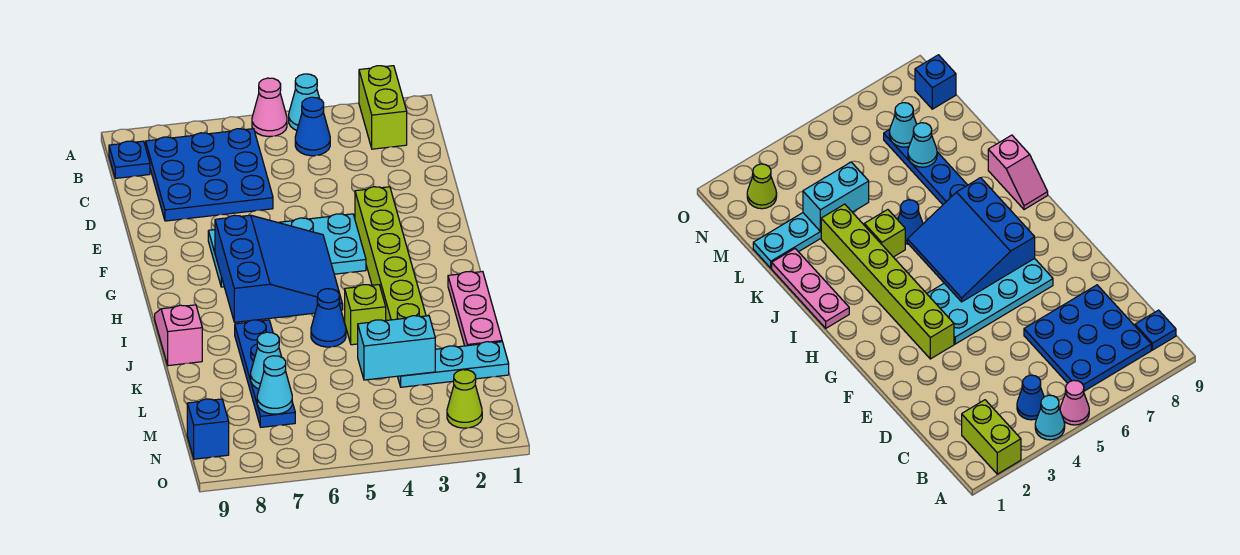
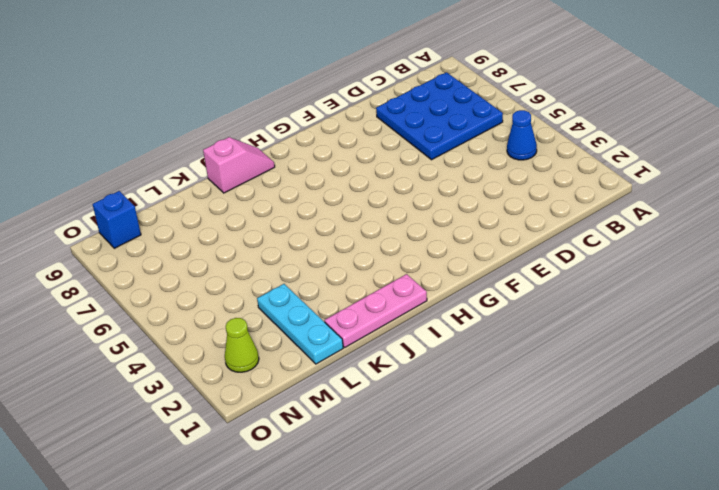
none -> lime brick A2:B2 level 1
none -> cyan cone A4 level 1
none -> pink cone A5 level 1

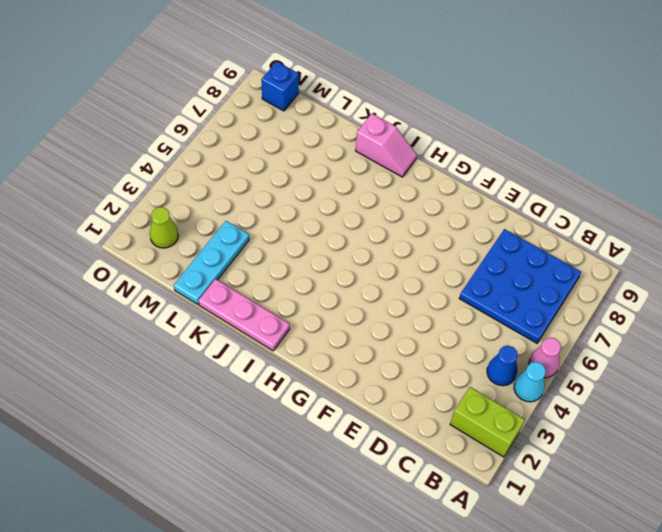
none -> blue plate B9 level 1
none -> lime brick F3:K3 level 1
none -> cyan plate F4:G7 level 1

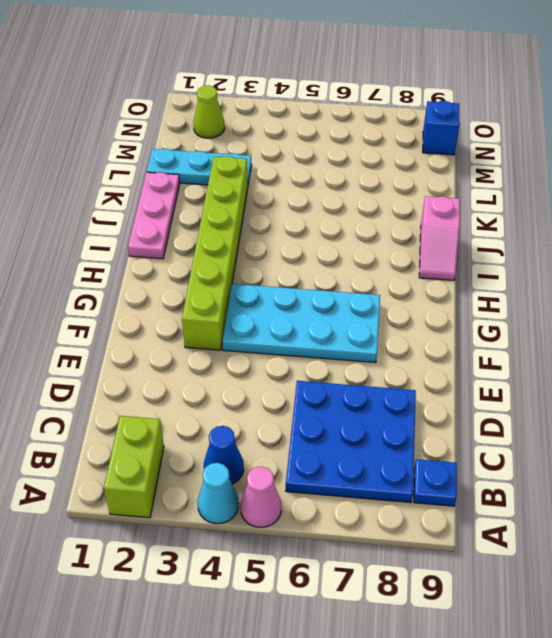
none -> lime brick J4 level 1
none -> blue cone J5 level 1
none -> blue plate J7:M7 level 1

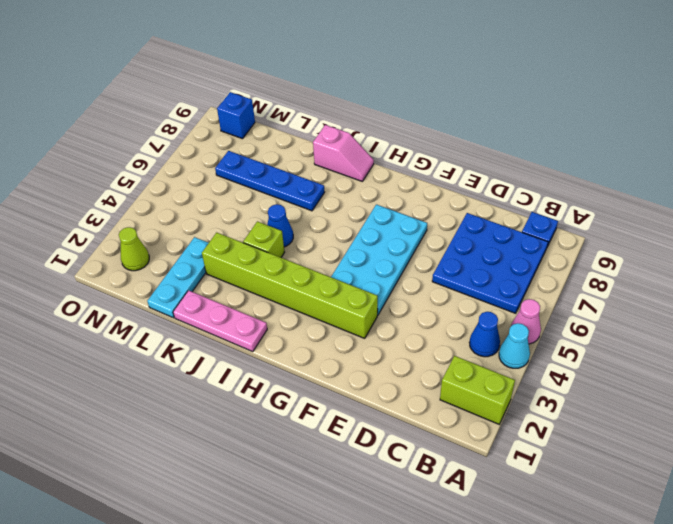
none -> blue slope G5:I7 level 2 top 7
none -> cyan brick L3:L4 level 2
none -> cyan cone L7 level 2

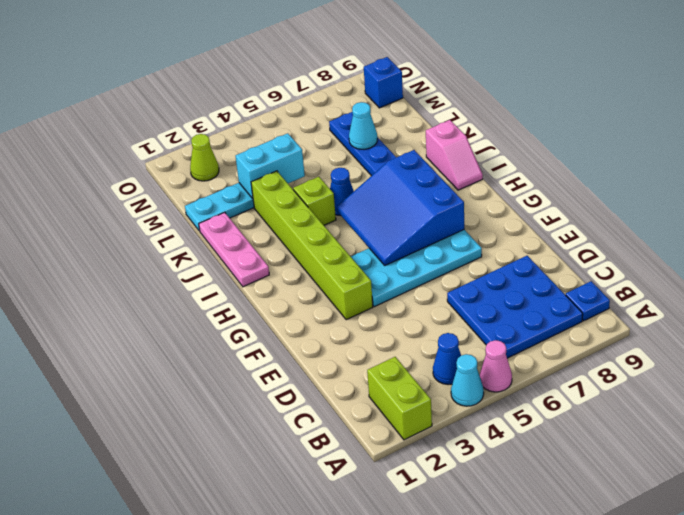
none -> cyan cone M7 level 2

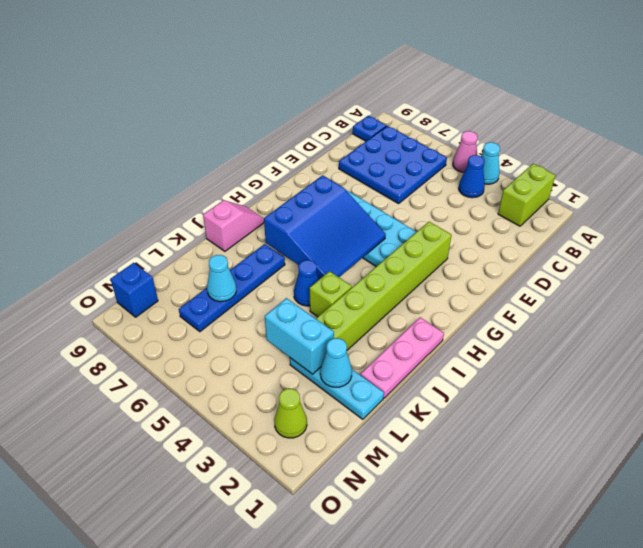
cyan cone L2 level 2 -> cyan cone M7 level 2

